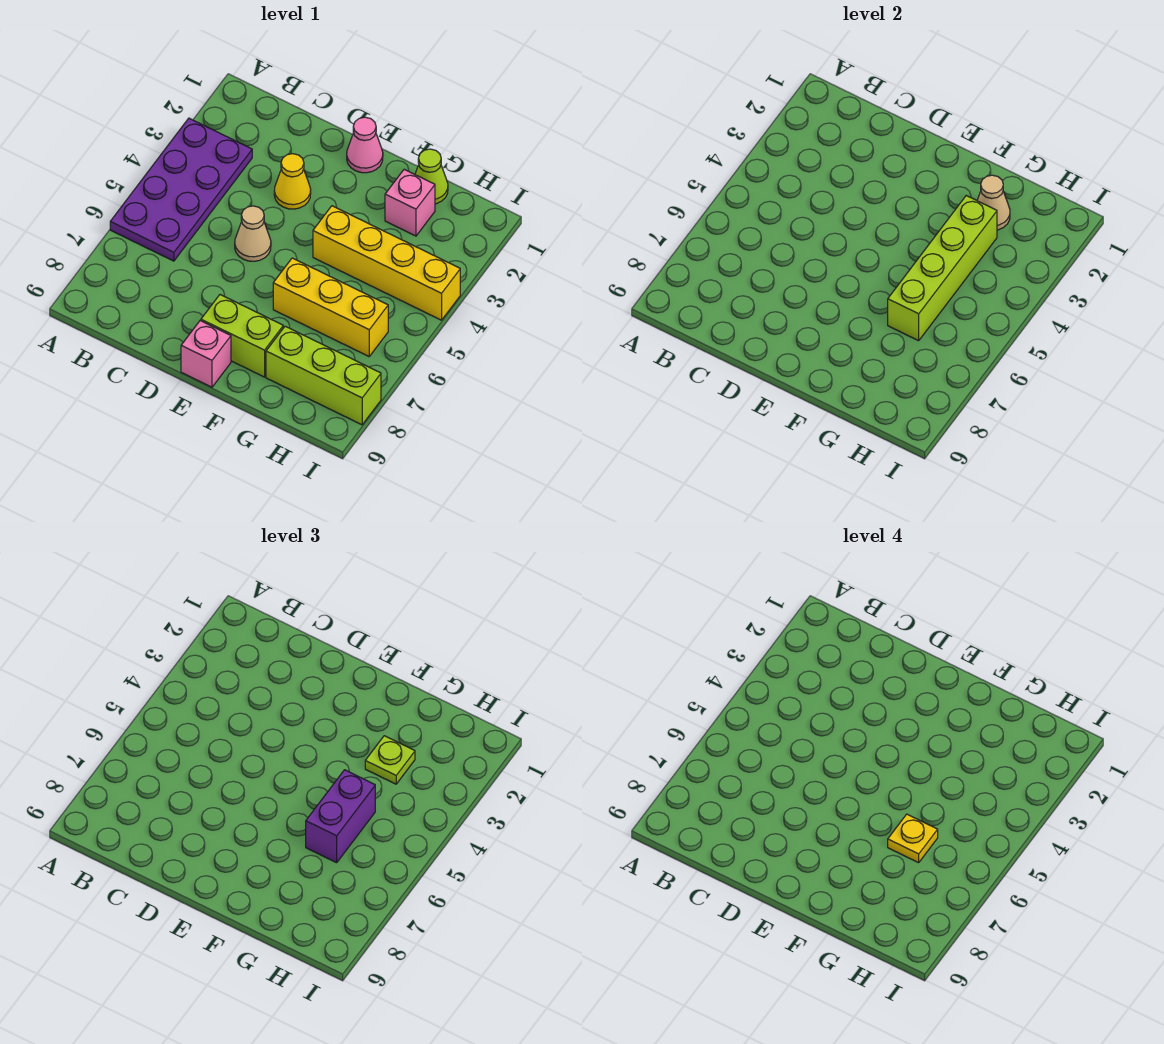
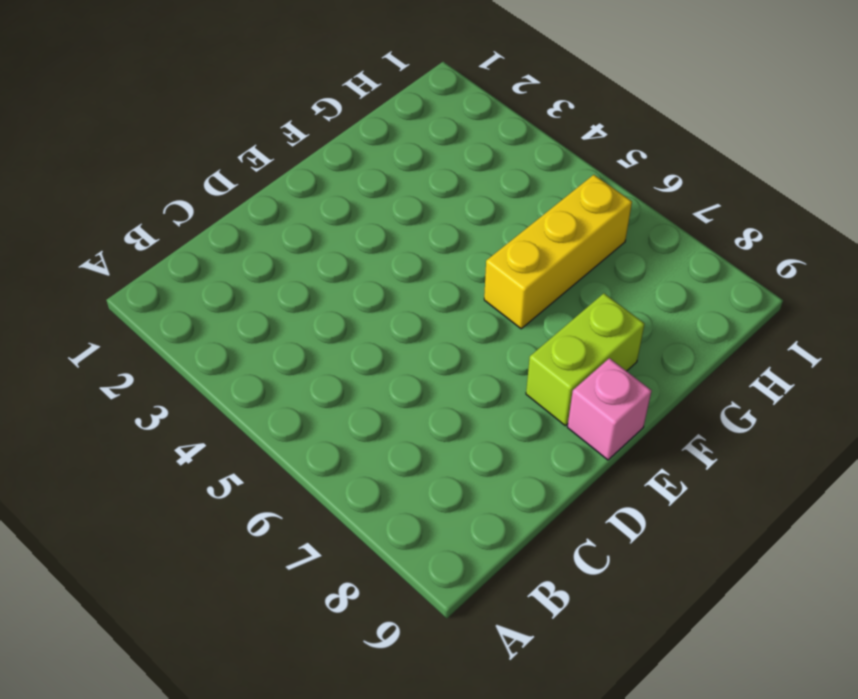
none -> purple plate A3:B6 level 1
none -> yellow cone D3 level 1
none -> tan cone D5 level 1

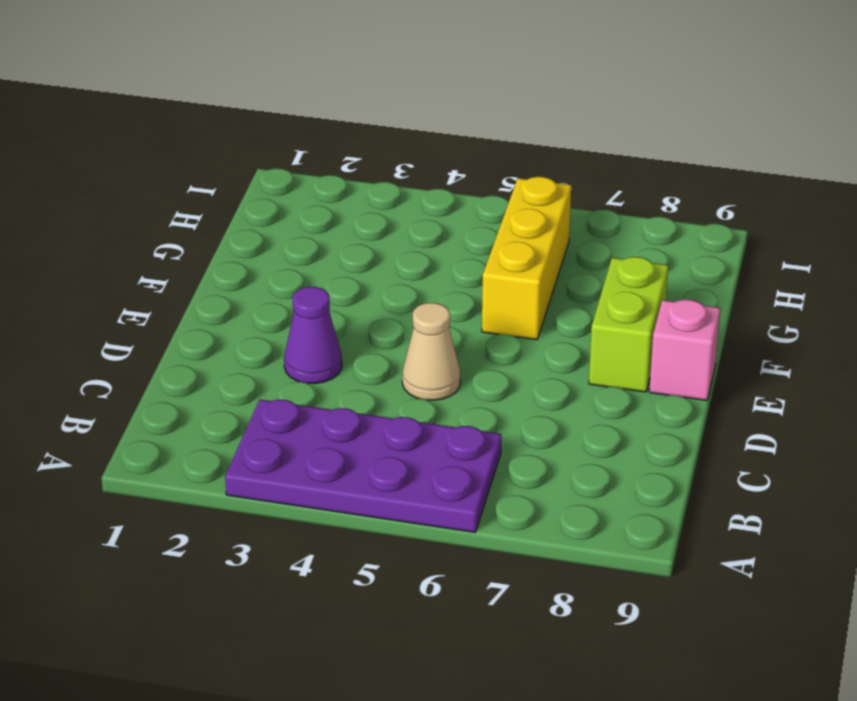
purple cone D3 level 1 -> yellow cone D3 level 1
none -> pink cone E1 level 1
none -> yellow brick F4:I4 level 1
none -> lime cone G1 level 1

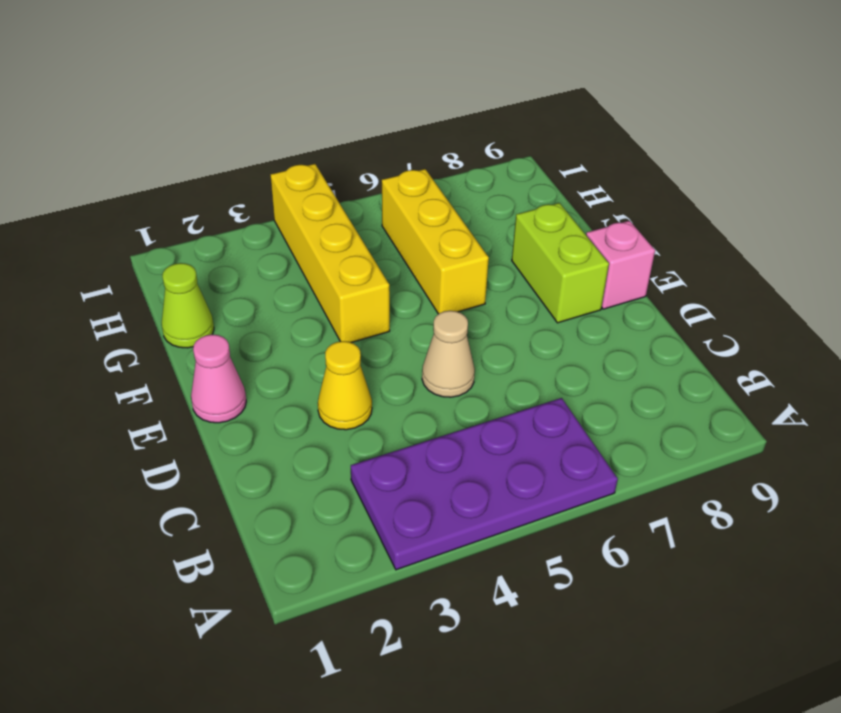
none -> pink brick G2 level 1
none -> lime brick G8:I8 level 1
none -> tan cone G2 level 2

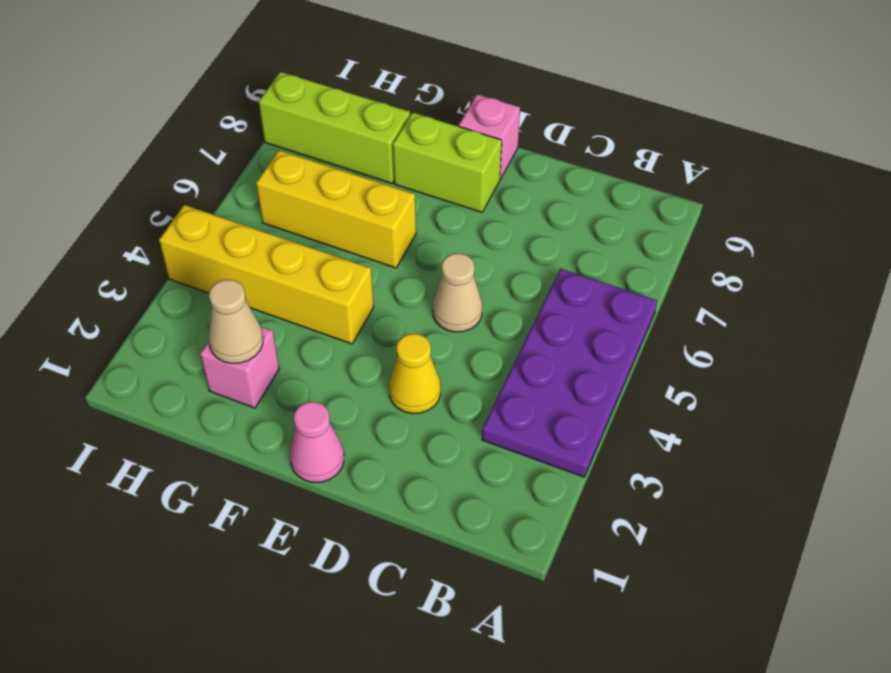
none -> lime cone G1 level 1
none -> lime brick G3:G6 level 2
none -> lime plate G3 level 3

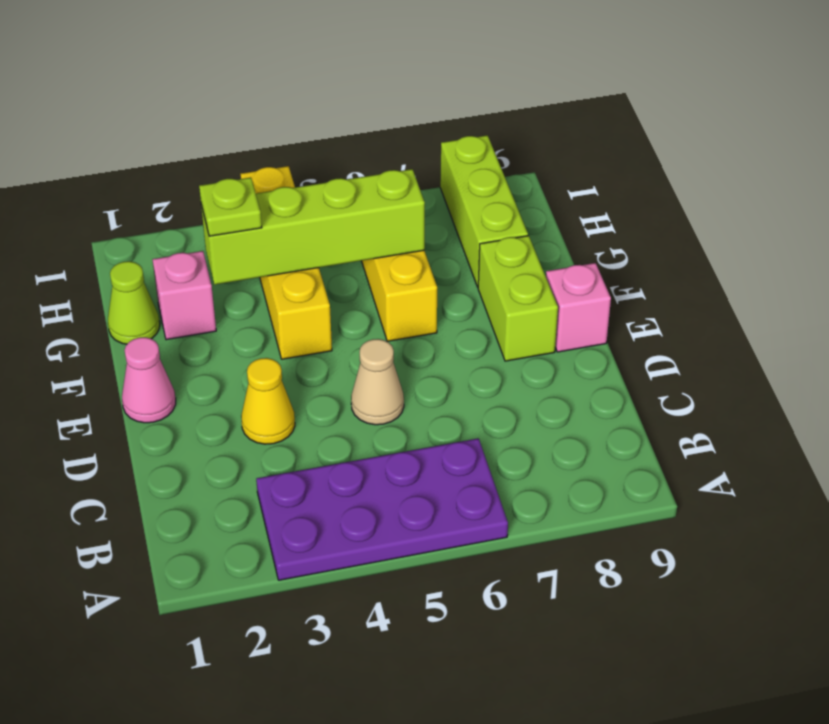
none -> tan cone G2 level 2
none -> purple brick G5:G6 level 3
none -> yellow plate G6 level 4

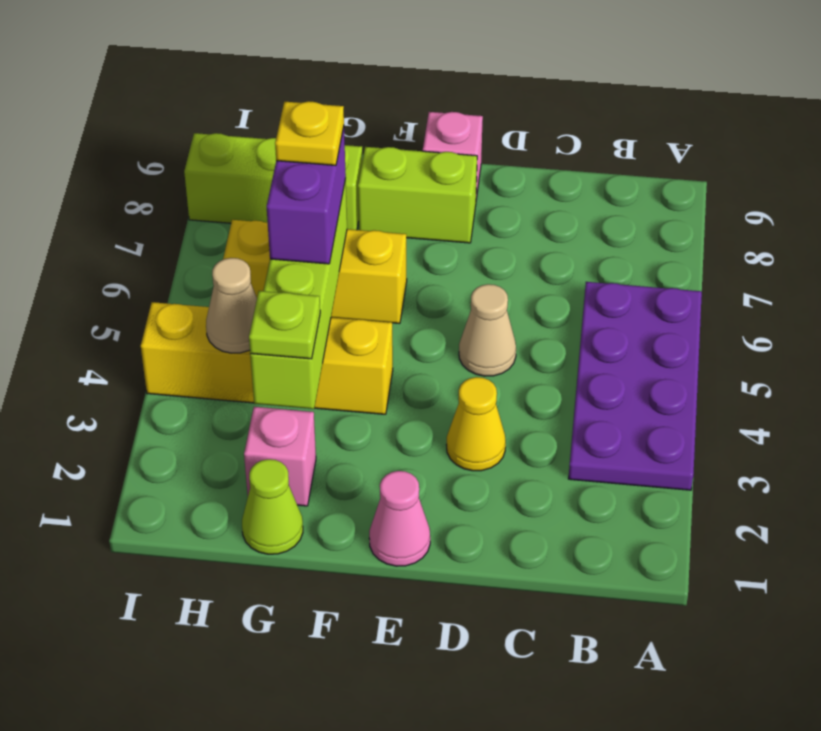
tan cone H4 level 2 -> tan cone G2 level 2

